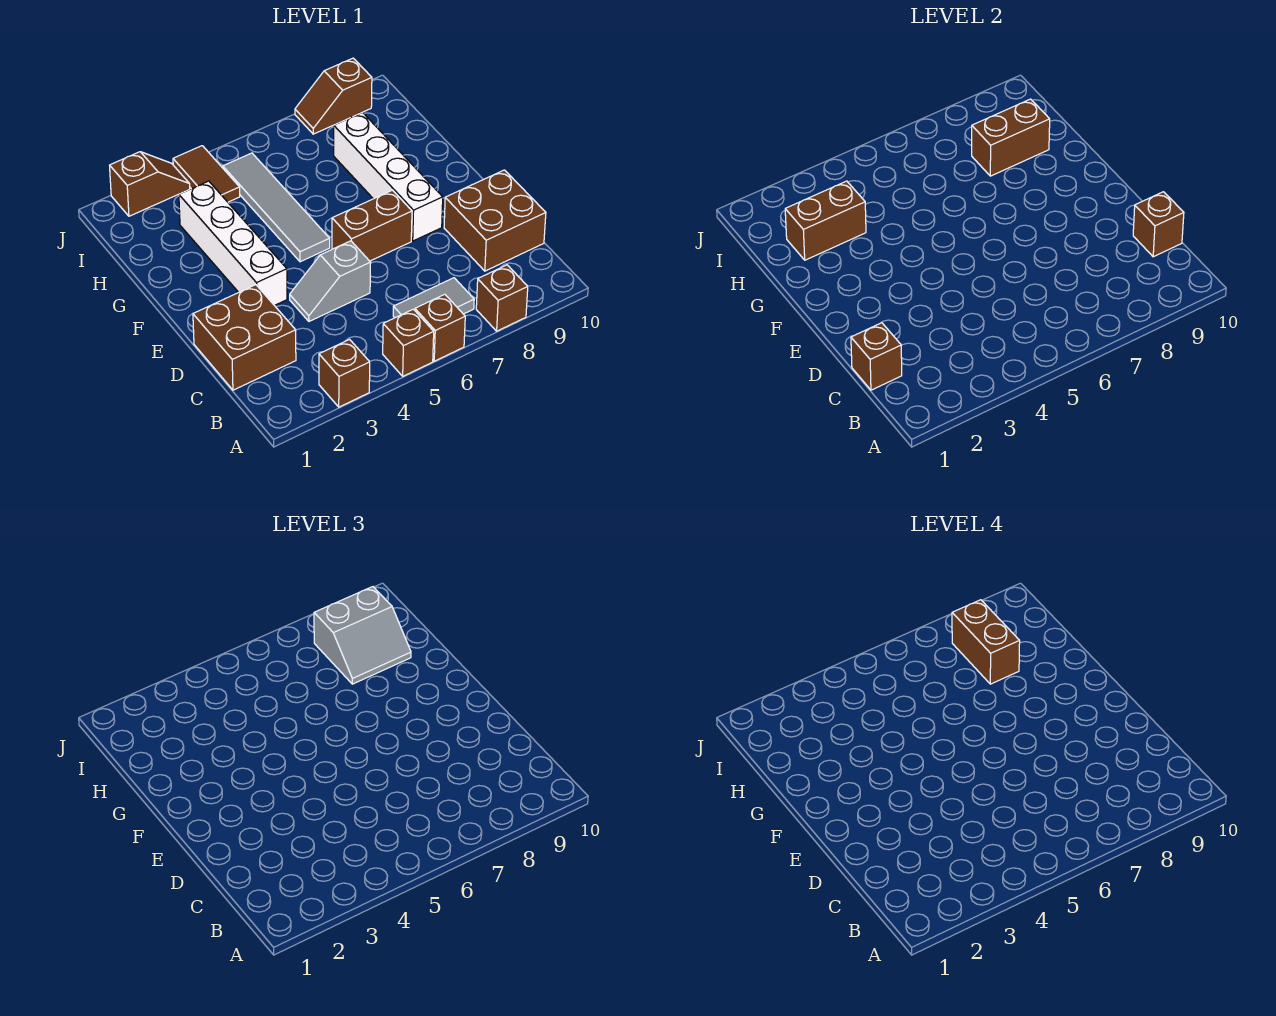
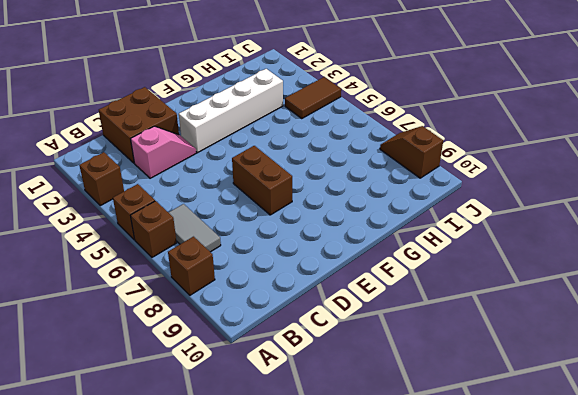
pink slope C3:D3 level 1 top C -> none
none -> brown brick C9:D10 level 1
none -> grey slope D4:D5 level 1 top 5
none -> white brick E8:H8 level 1

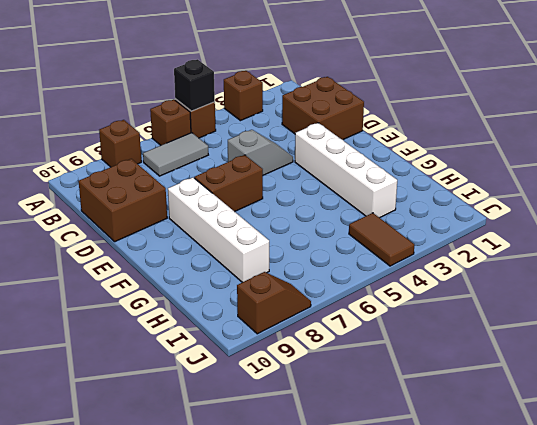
black brick A5 level 2 -> none
none -> grey tile F5:I5 level 1
none -> brown slope J2:J3 level 1 top 2
none -> brown brick C1 level 2

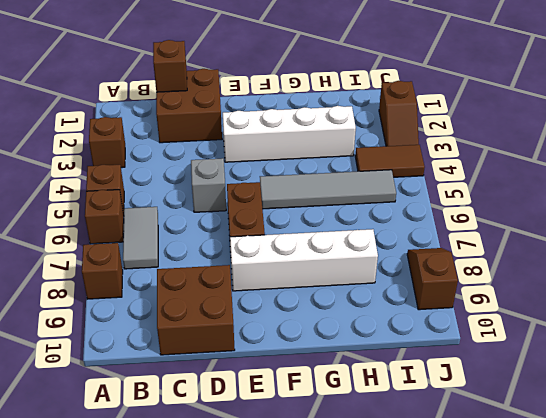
none -> brown brick C10 level 2
none -> brown brick H2:H3 level 2
none -> brown brick H8:H9 level 2

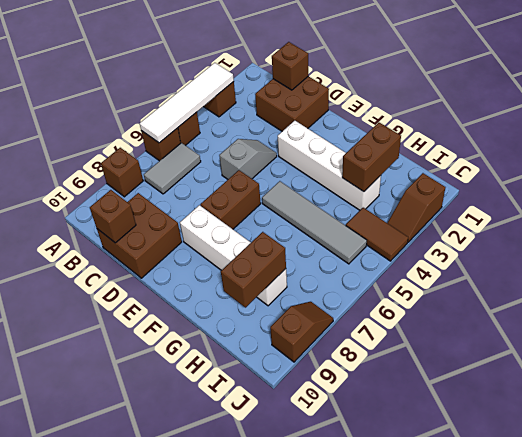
white tile A3:A6 level 2 -> none
none -> grey slope H8:I9 level 3 top I
none -> brown brick H8:I8 level 4

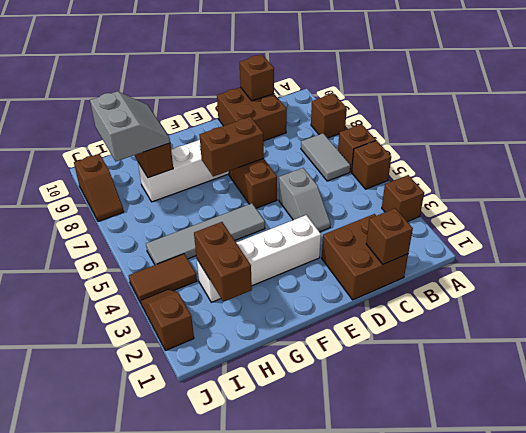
brown brick E7:F7 level 2 -> brown brick H8:I8 level 4

